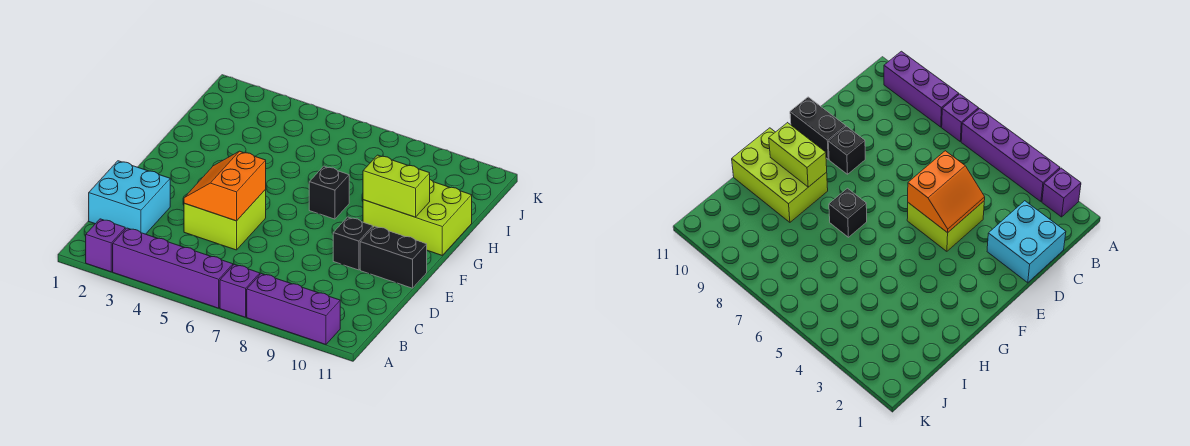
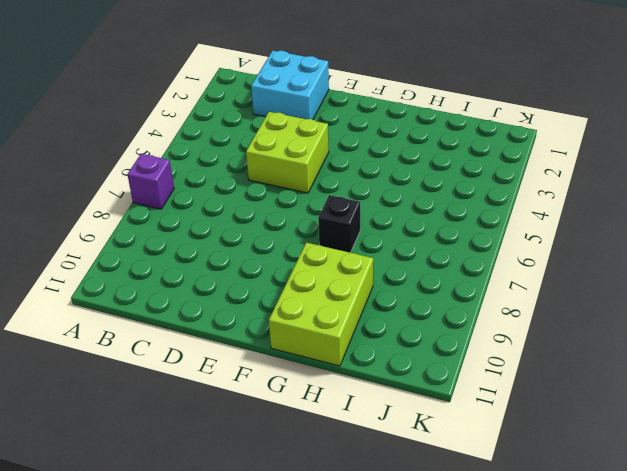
none -> purple brick A2 level 1
none -> purple brick A3:A6 level 1
none -> purple brick A8:A10 level 1

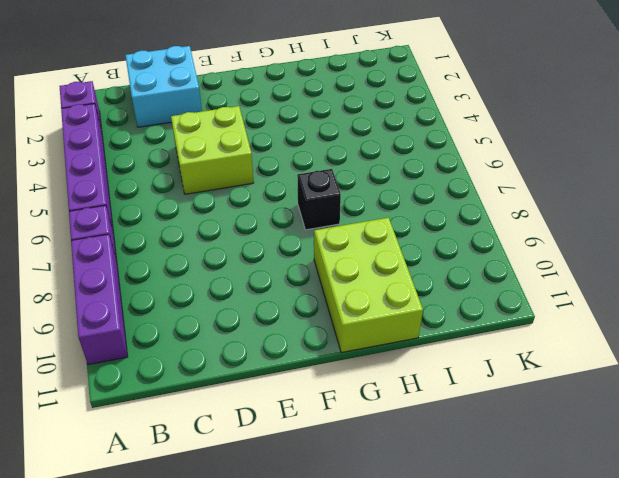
none -> black brick E9 level 1
none -> black brick E10:E11 level 1
none -> orange slope D4:E5 level 2 top 5

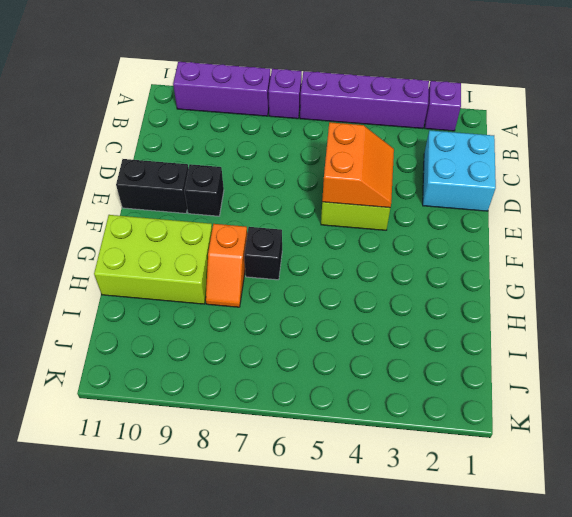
orange slope G8:H8 level 1 top G -> none
none -> lime brick G9:G10 level 2

